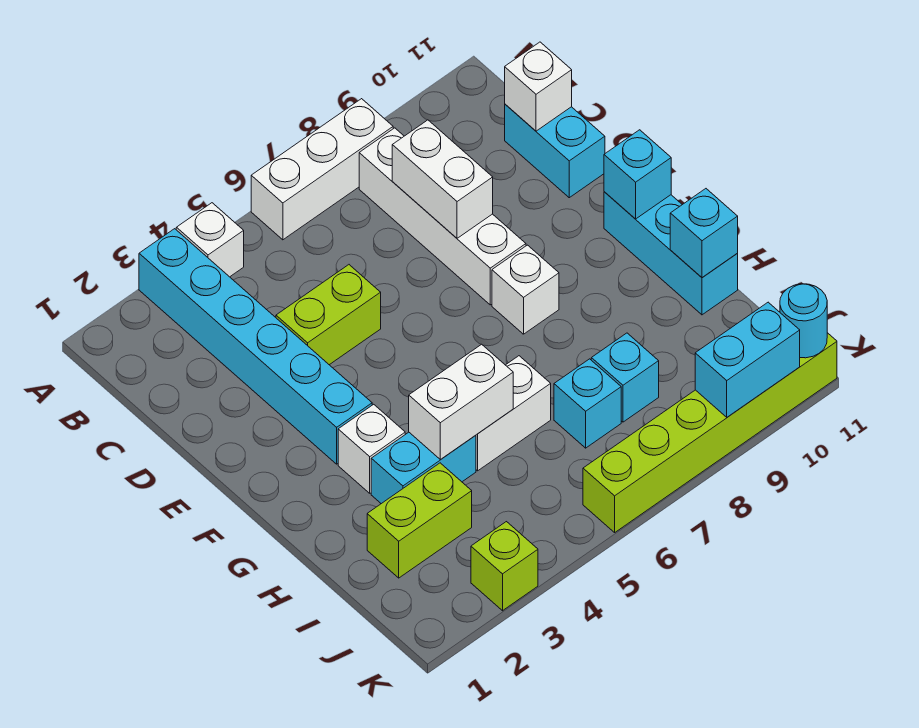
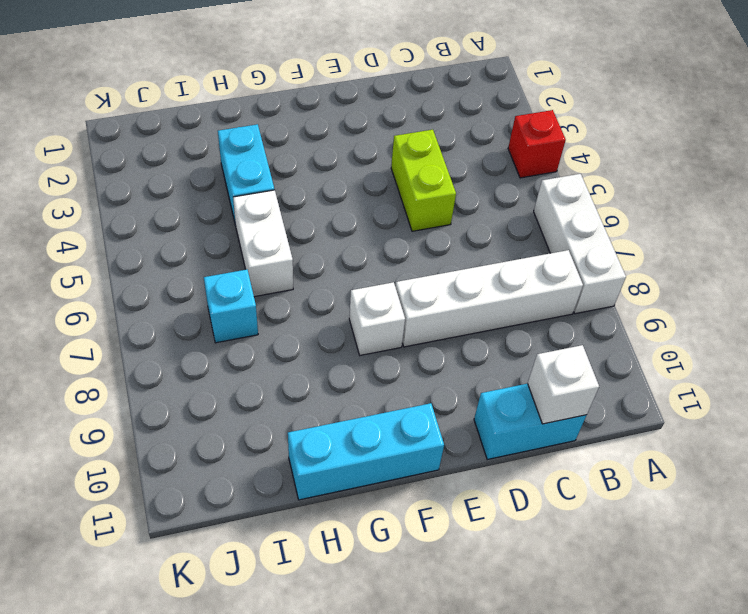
red brick A4 level 1 -> white brick A4 level 1
none -> cyan brick A3:F3 level 1
none -> white brick G3 level 1
none -> lime brick I2:I3 level 1

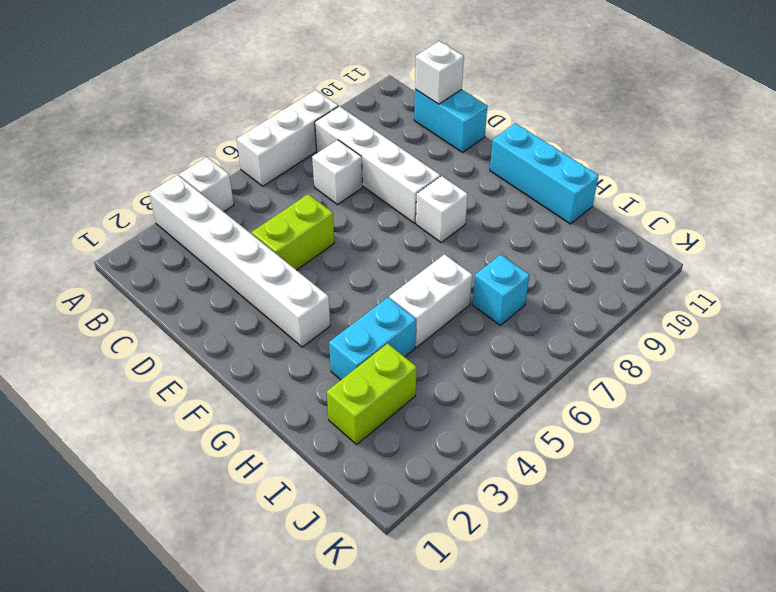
white brick A3:F3 level 1 -> cyan brick A3:F3 level 1
white brick C7 level 1 -> white brick G3 level 1
none -> cyan brick I8 level 1
none -> lime brick K3 level 1
none -> lime brick K6:K11 level 1

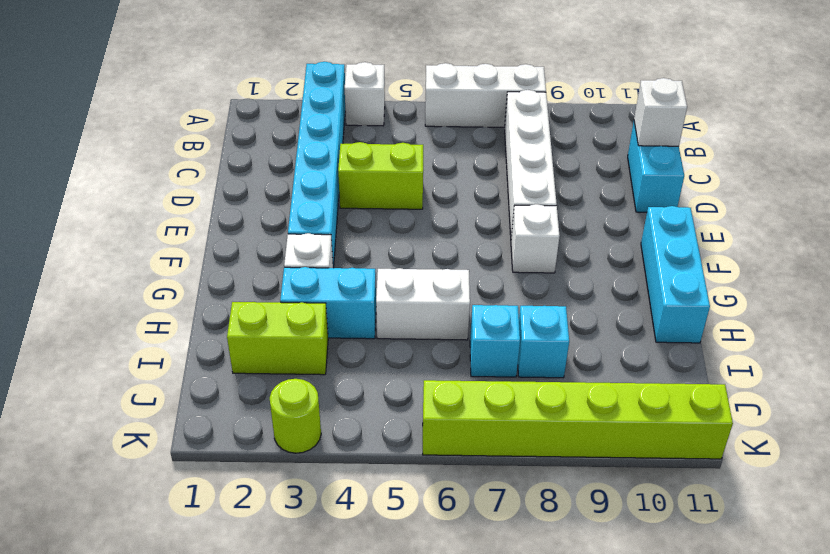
lime round brick K3 level 1 -> lime brick K3 level 1
none -> white brick C8:D8 level 2
none -> cyan brick F11 level 2
none -> white brick H4:H5 level 2

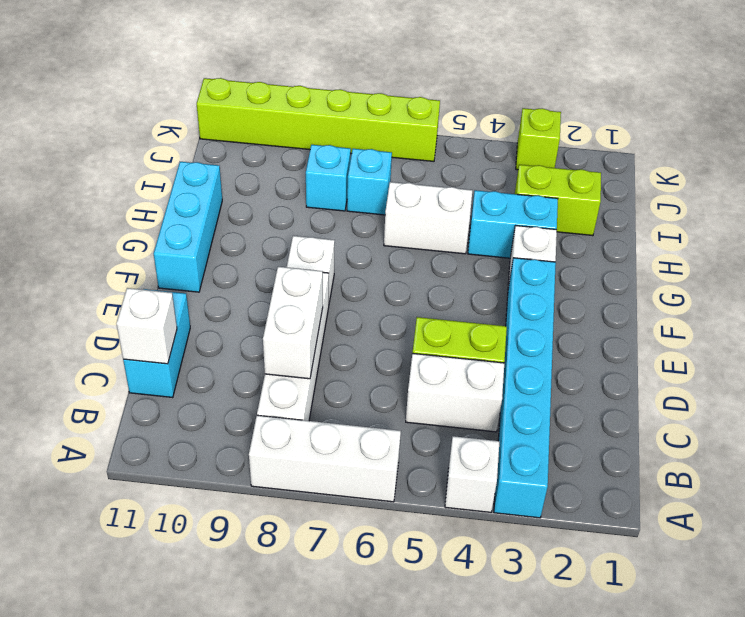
white brick C4:C5 level 1 -> white brick H4:H5 level 2
none -> cyan brick F11 level 2
none -> cyan brick H11 level 2
none -> cyan brick K9:K10 level 2

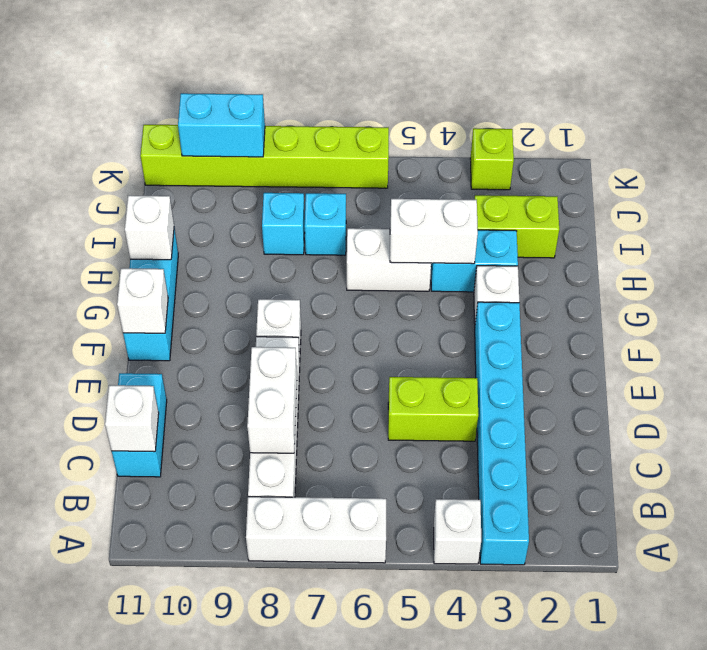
white brick F11 level 2 -> cyan brick F11 level 2
white brick H11 level 2 -> cyan brick H11 level 2
none -> cyan round brick K11 level 2

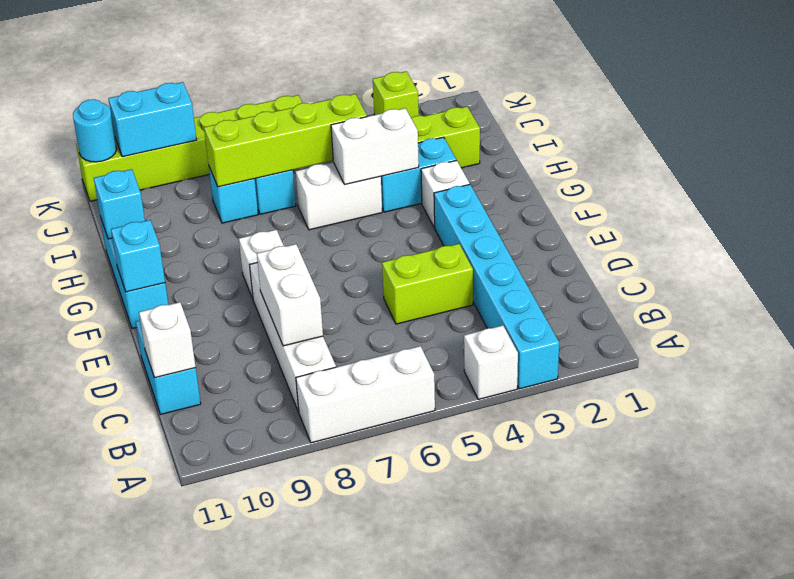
lime brick I5:I8 level 2 -> none

